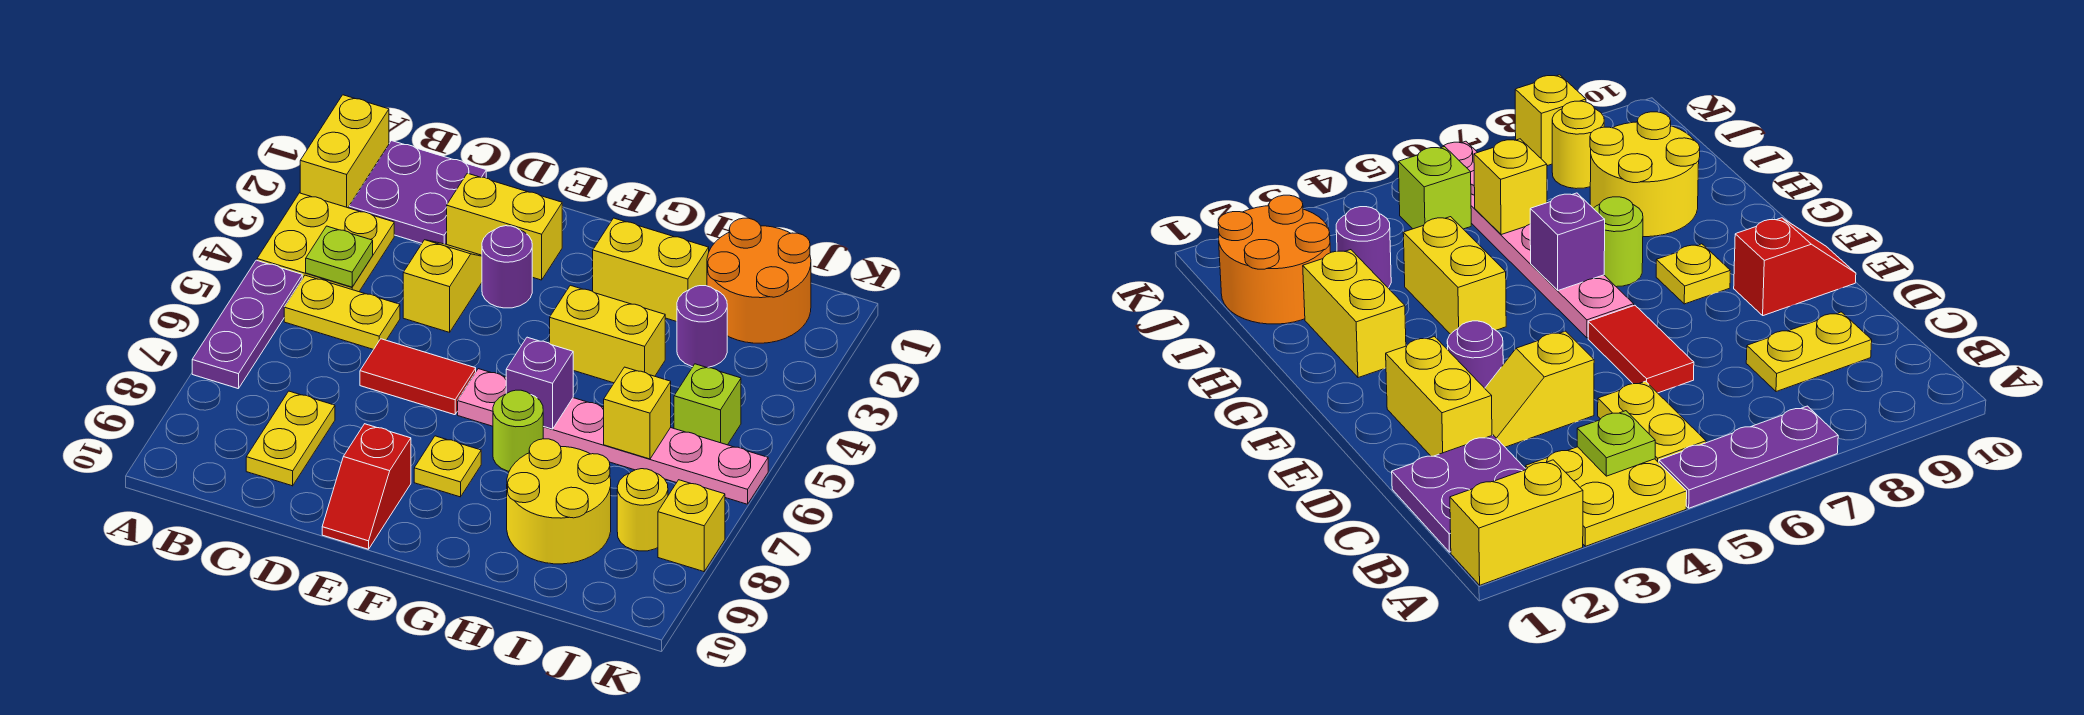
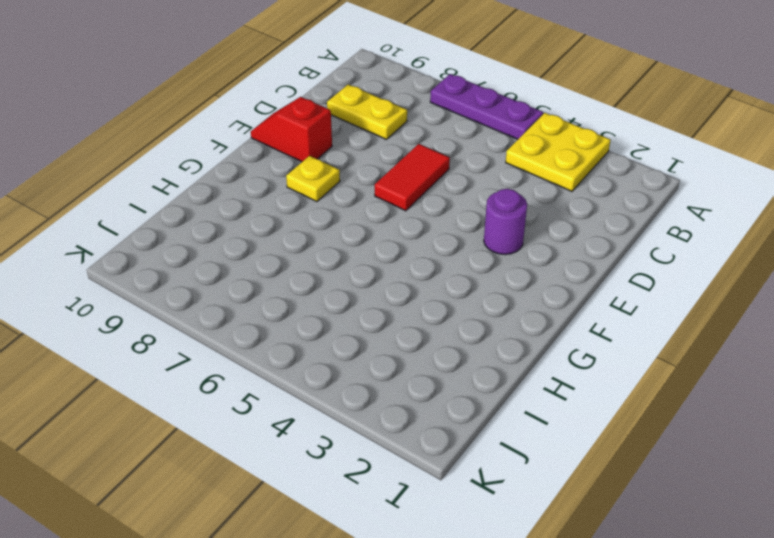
none -> yellow brick A1:A2 level 1
none -> purple plate B1:C2 level 1
none -> yellow plate B5:C5 level 1

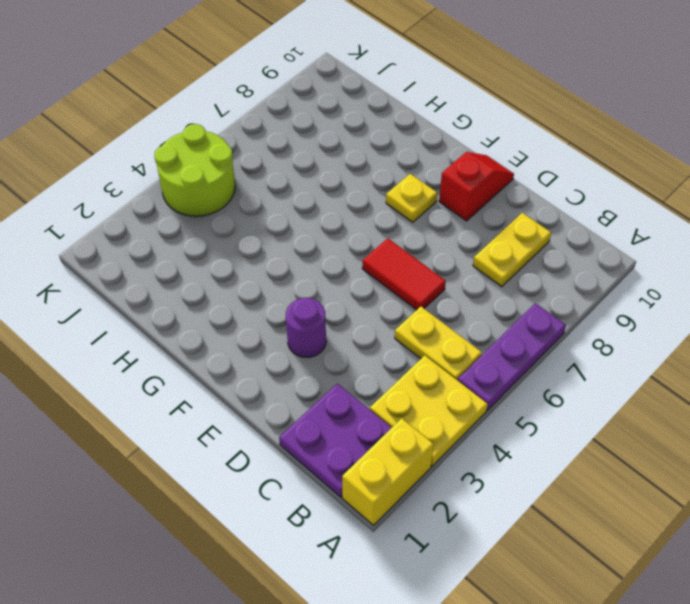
lime round brick J4:K5 level 1 -> lime brick J5 level 1
none -> yellow brick D2:E2 level 1
none -> yellow slope D3:D4 level 1 top 4
none -> pink plate F6:K6 level 1

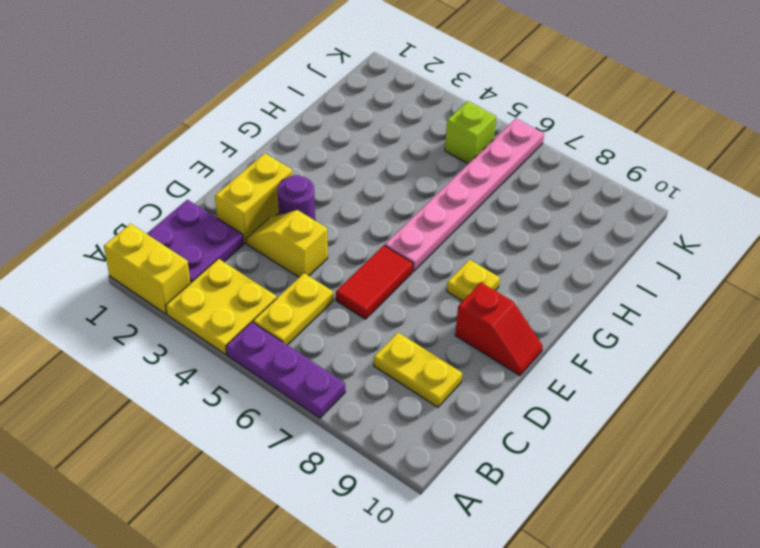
none -> yellow brick G2:H2 level 1
none -> yellow brick G4:H4 level 1
none -> lime round brick G7 level 1

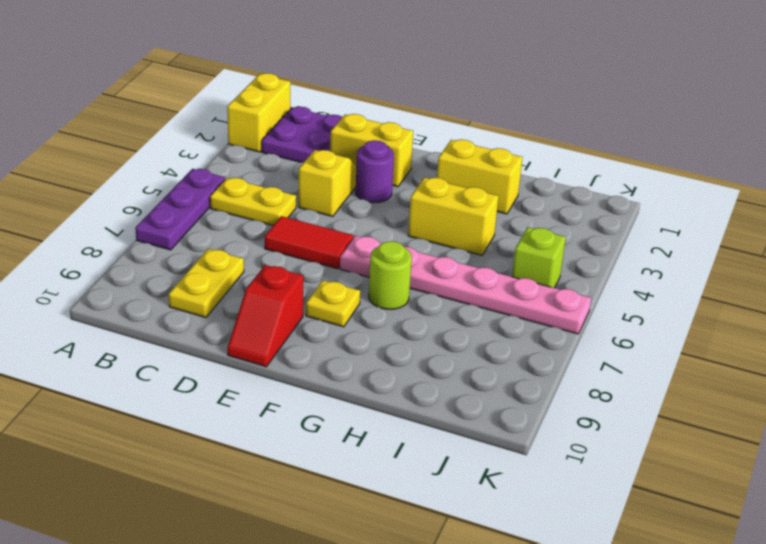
none -> yellow plate A3:B4 level 1
none -> yellow round brick H8:I9 level 1
none -> orange round brick I1:J2 level 1

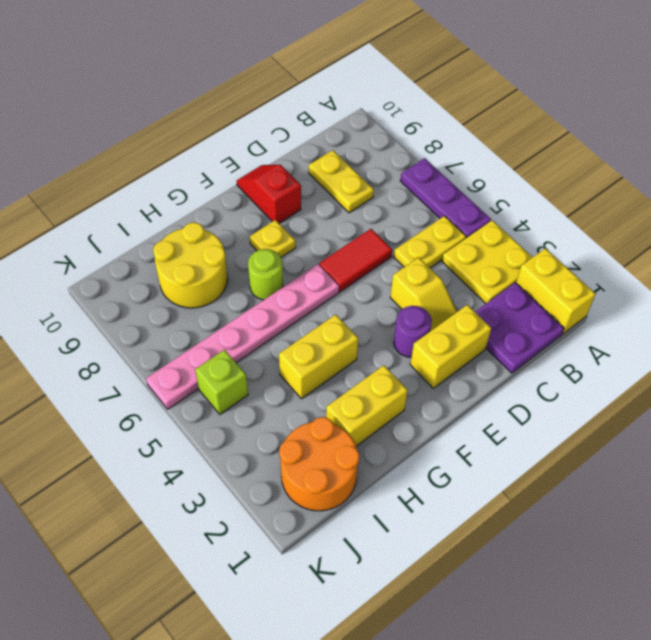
none -> purple round brick I3 level 1
none -> yellow round brick J8 level 1
none -> yellow brick K8 level 1

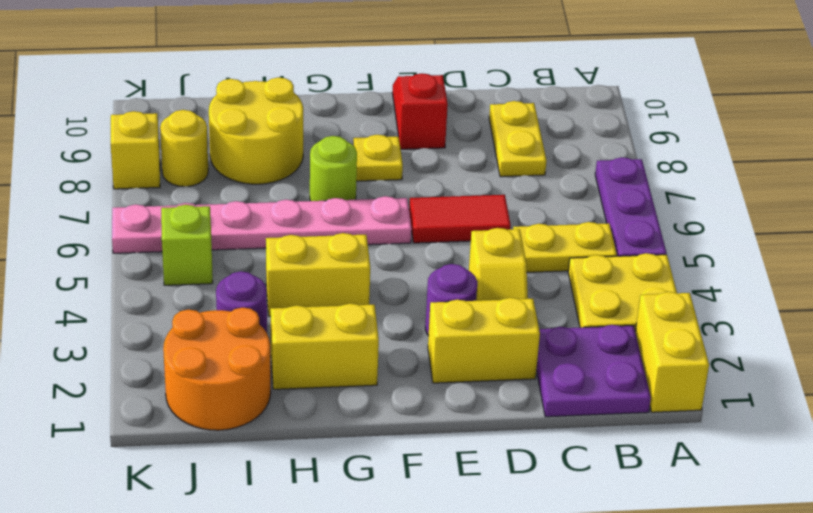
none -> lime plate B4 level 2
none -> purple brick G6 level 2
none -> yellow brick I6 level 2

